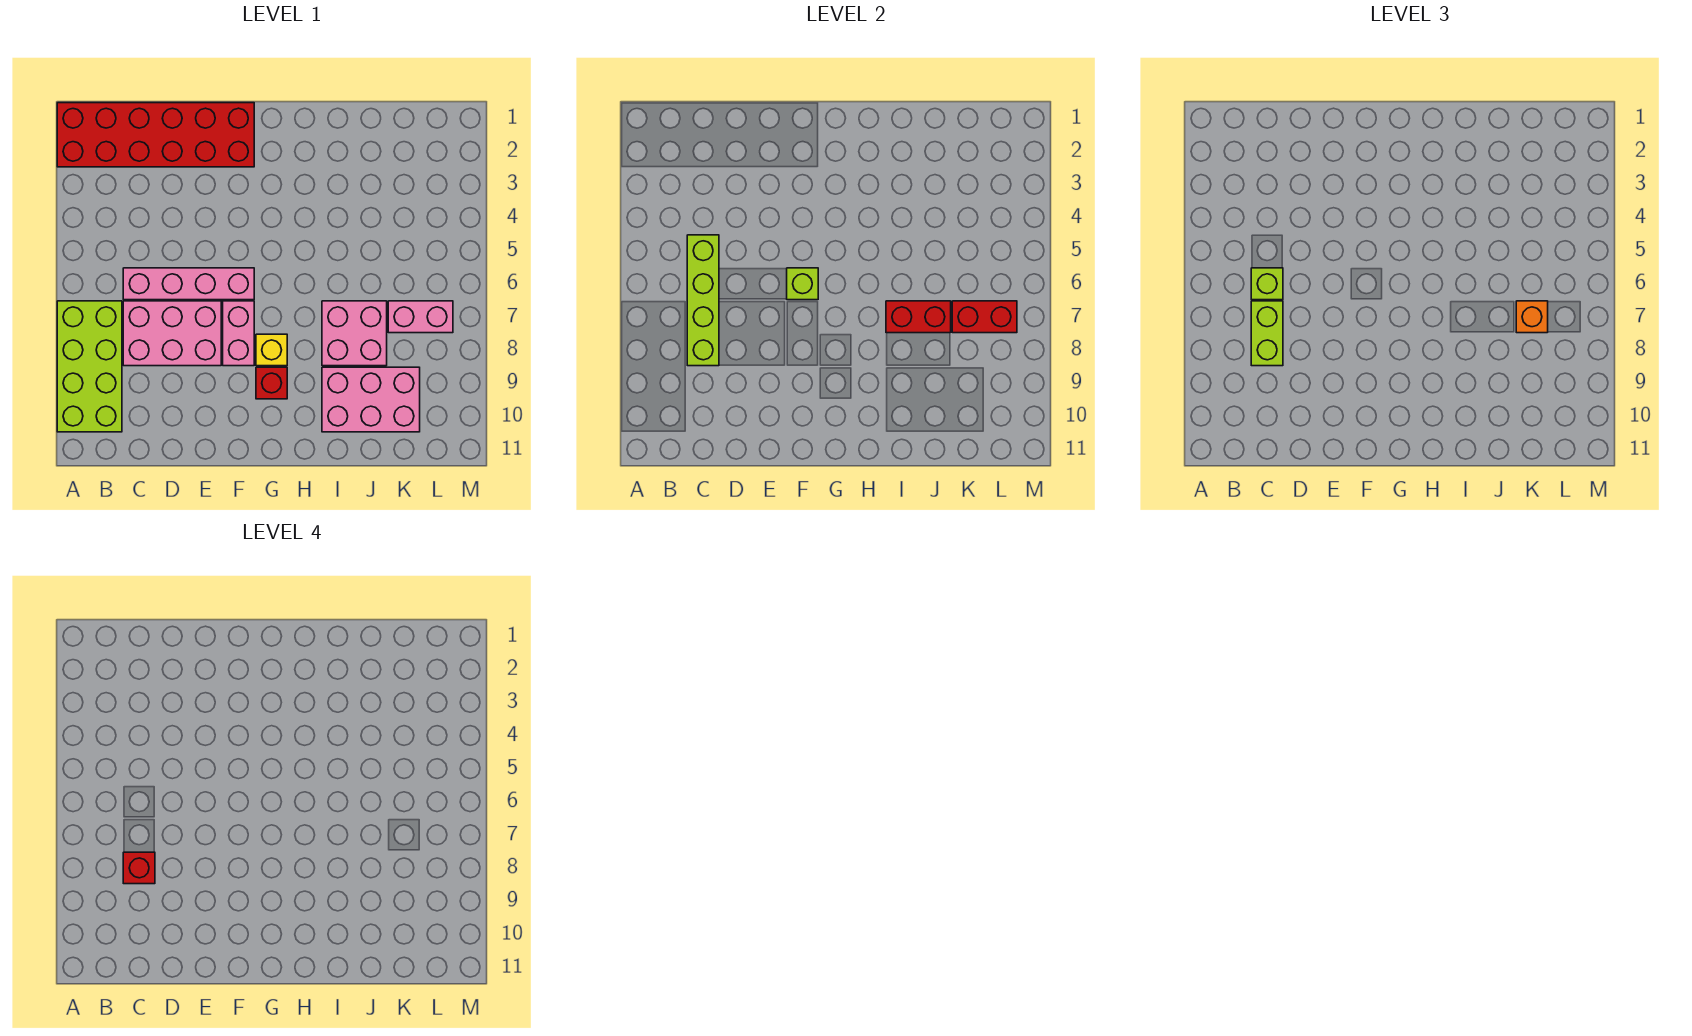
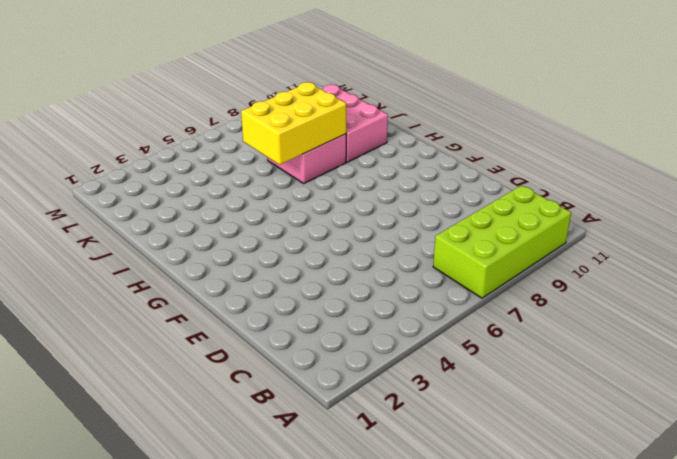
yellow brick I6:J8 level 2 -> red brick I7:J7 level 2
none -> red brick A1:F2 level 1
none -> pink brick C6:F6 level 1
none -> pink brick C7:E8 level 1

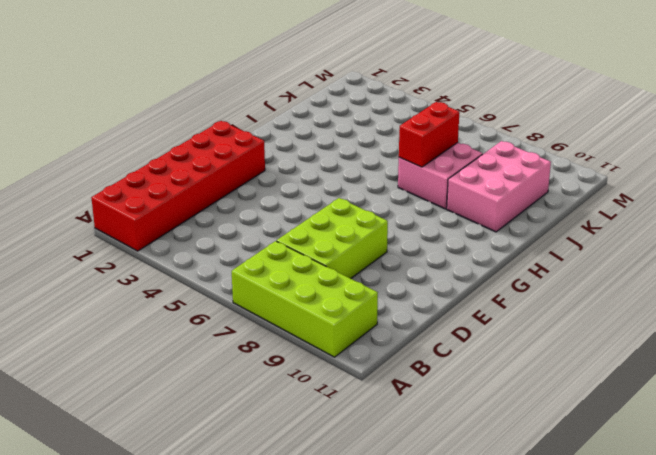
lime brick C7:E8 level 1 -> pink brick C7:E8 level 1
none -> pink brick C6:F6 level 1
none -> pink brick F7:F8 level 1
none -> yellow brick G8 level 1

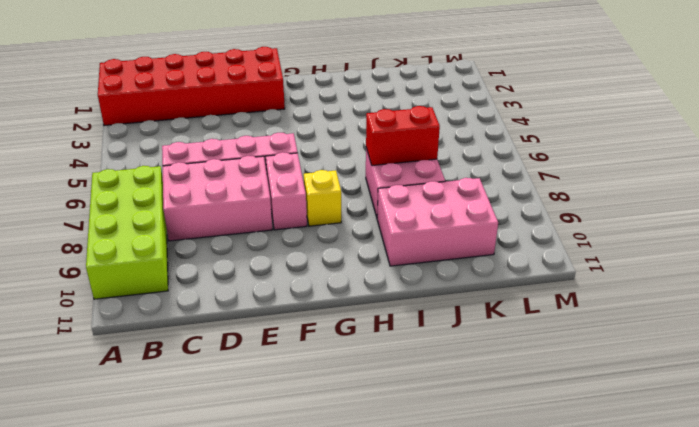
none -> red brick G9 level 1
none -> pink brick K7:L7 level 1
none -> lime brick C5:C8 level 2

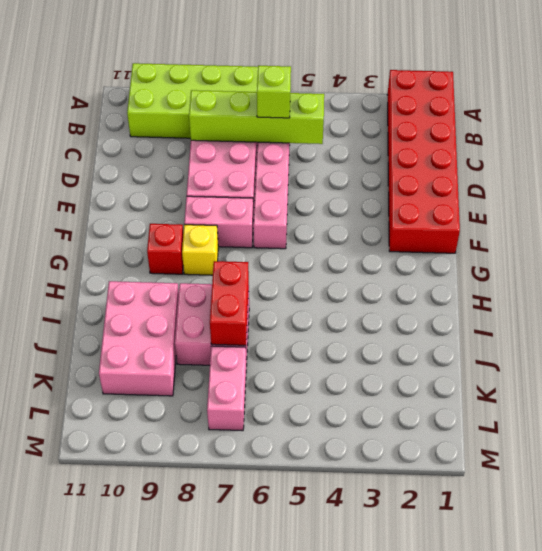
none -> lime brick F6 level 2
none -> red brick K7:L7 level 2
none -> lime brick C7:C8 level 3

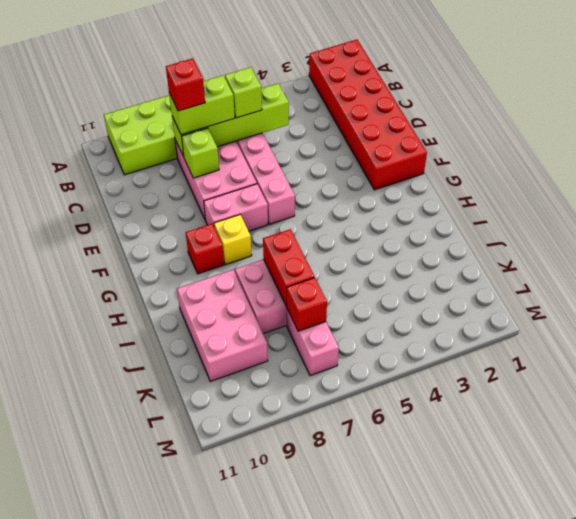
lime brick D8 level 2 -> lime brick F6 level 2
red brick K7 level 2 -> red brick K7:L7 level 2
none -> orange brick K7 level 3

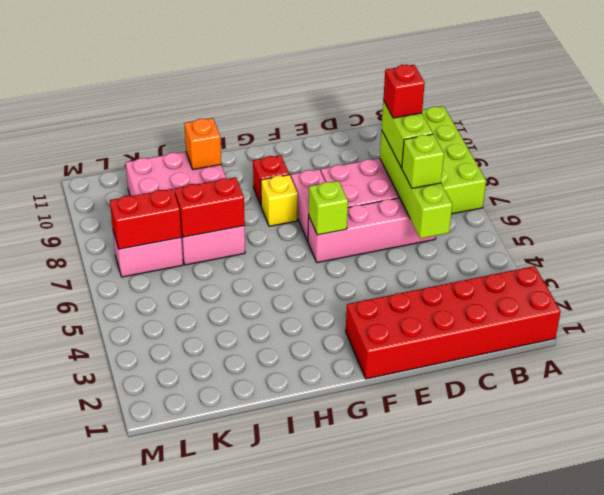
orange brick I10 level 2 -> orange brick K7 level 3

